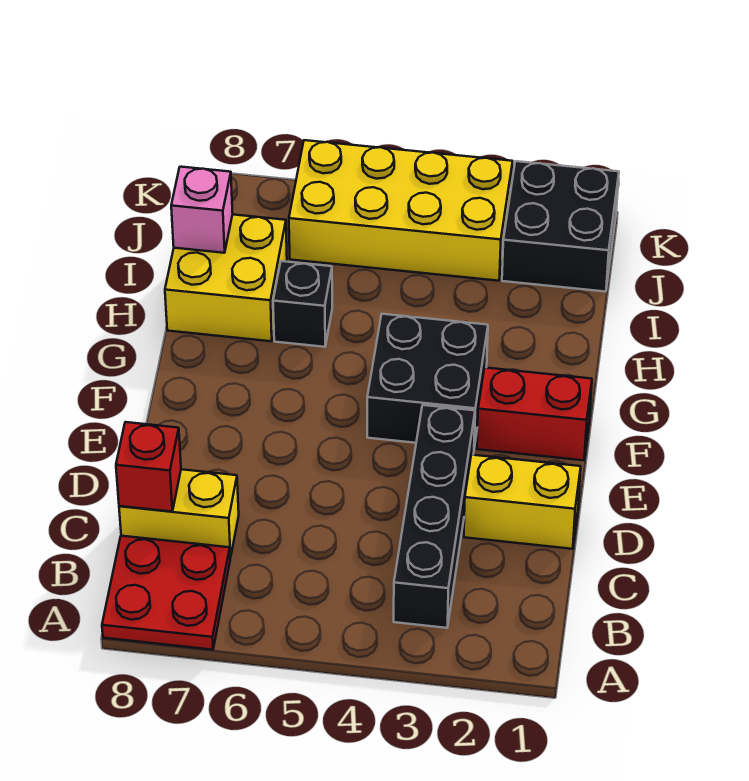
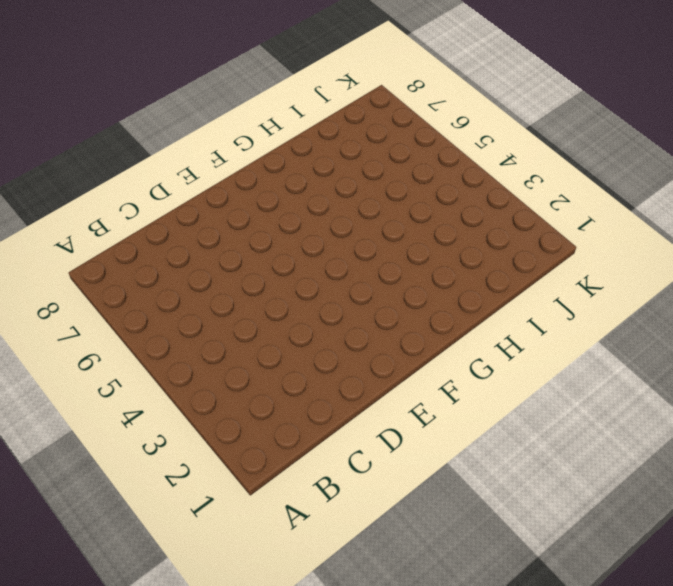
none -> red plate A7:B8 level 1
none -> black brick B3:E3 level 1
none -> yellow brick C7:C8 level 1

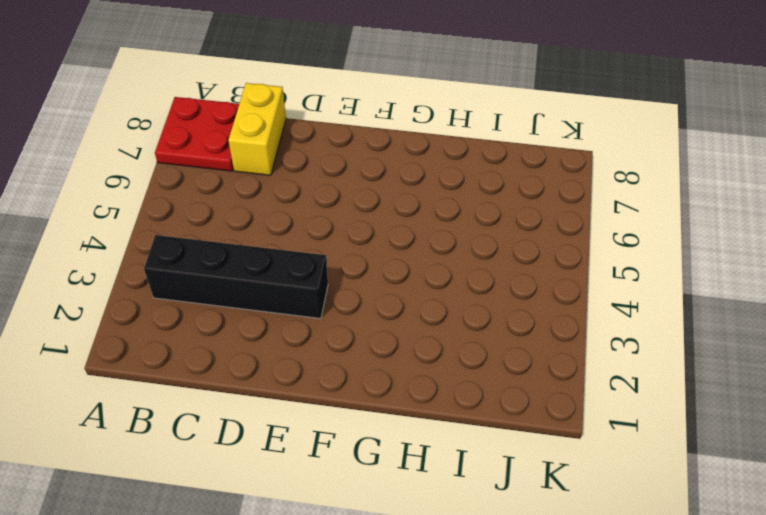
none -> yellow brick D1:D2 level 1
none -> red brick F1:F2 level 1
none -> black brick F3:G4 level 1

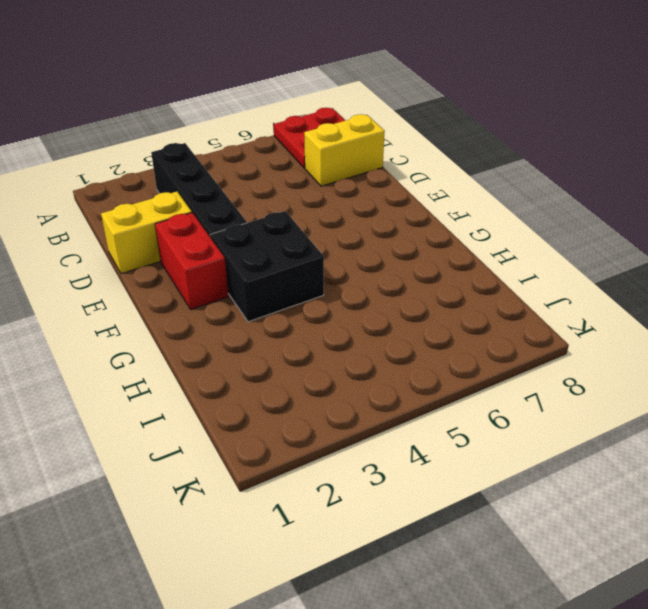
red brick E2:F2 level 1 -> red brick F1:F2 level 1
none -> black brick H6 level 1
none -> yellow brick H7:I8 level 1
none -> black brick J1:K2 level 1

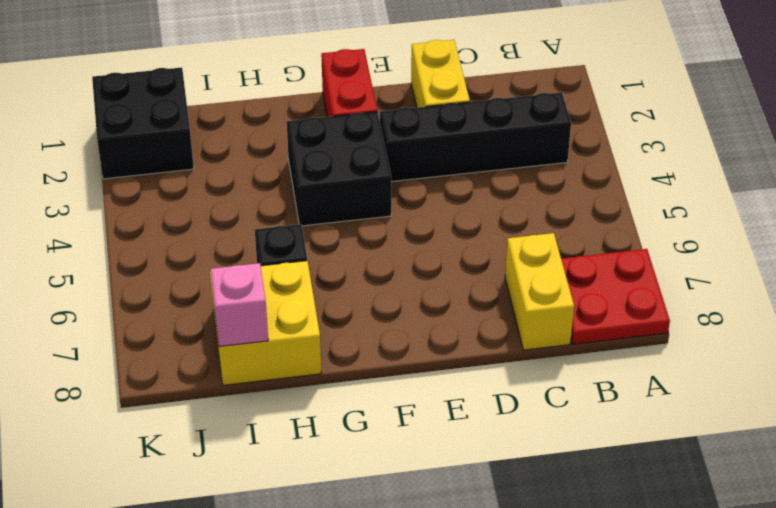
none -> yellow brick J3:K6 level 1
none -> red brick C8 level 2

